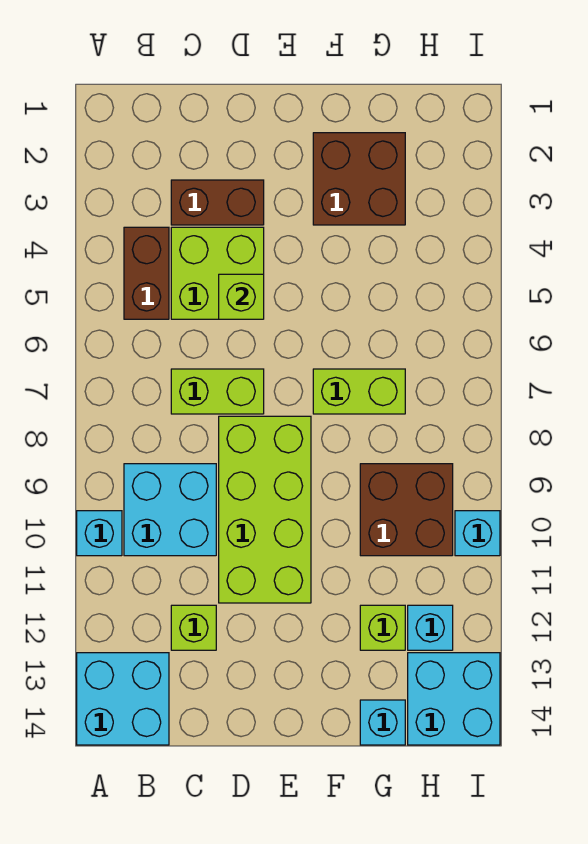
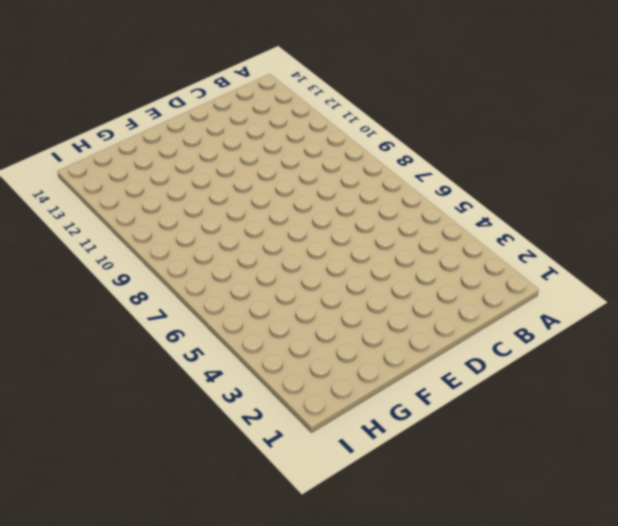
none -> cyan brick A10 level 1
none -> cyan brick A13:B14 level 1
none -> brown brick B4:B5 level 1

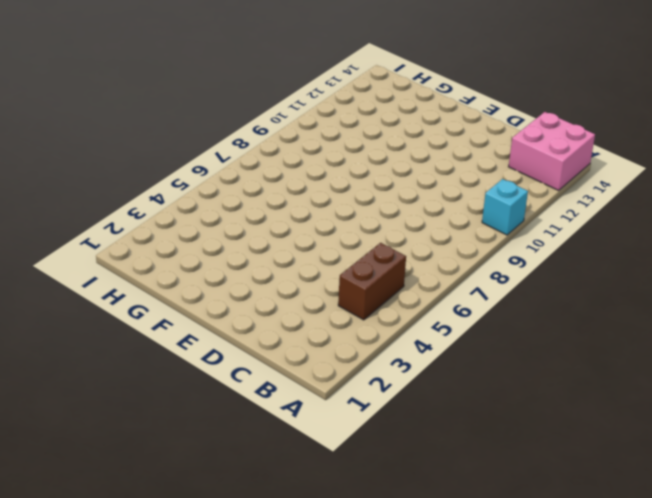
pink brick A13:B14 level 1 -> cyan brick A13:B14 level 1
none -> cyan brick B9:C10 level 1
none -> brown brick C3:D3 level 1
none -> lime brick C4:D5 level 1

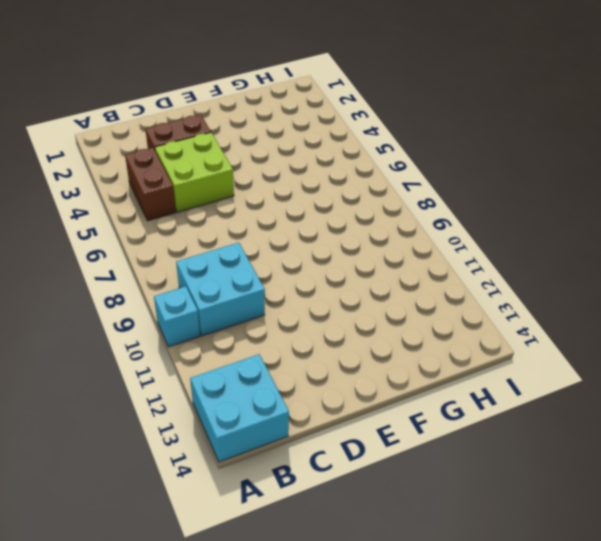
none -> lime brick C7:D7 level 1
none -> lime brick C12 level 1
none -> lime brick D8:E11 level 1

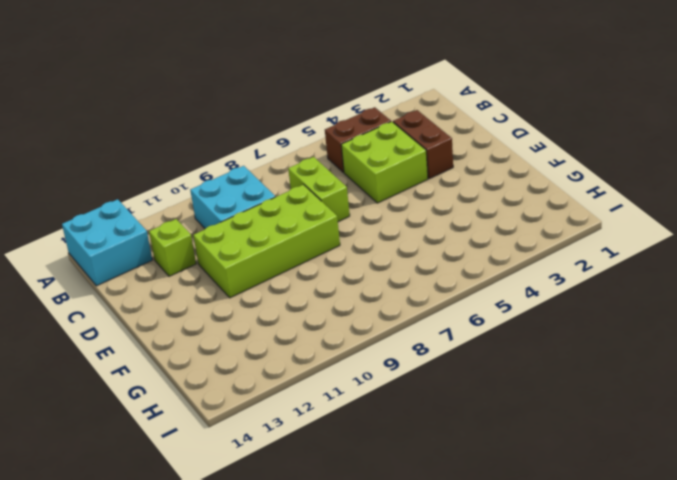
none -> cyan brick A10 level 1
none -> brown brick F2:G3 level 1
none -> lime brick F7:G7 level 1

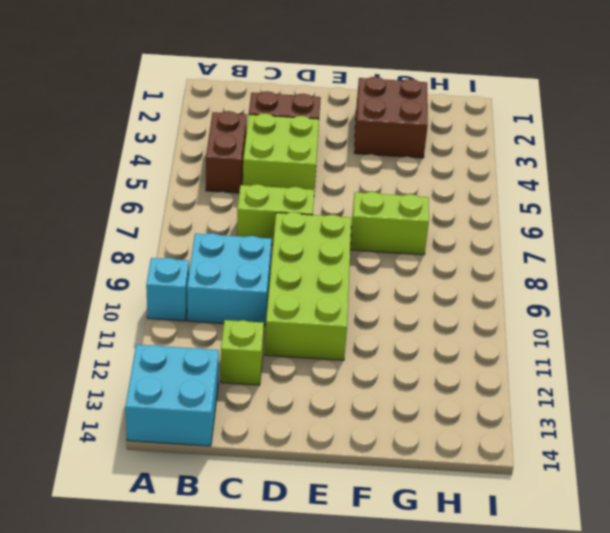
none -> brown brick G9:H10 level 1
none -> lime brick G12 level 1
none -> cyan brick G14 level 1

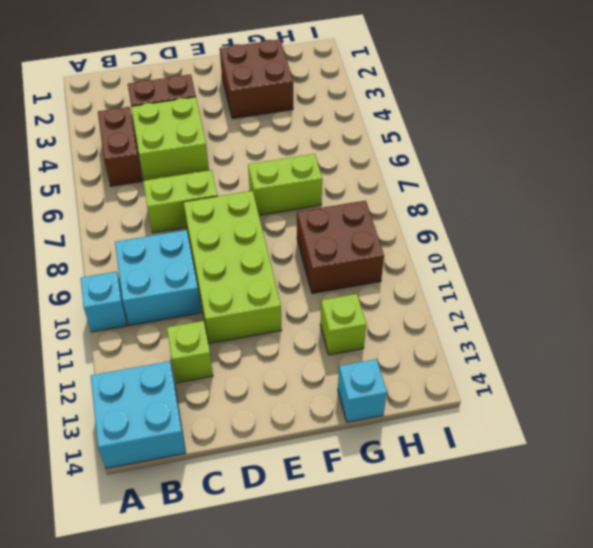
none -> cyan brick H12 level 1
none -> cyan brick H13:I14 level 1
none -> cyan brick I10 level 1

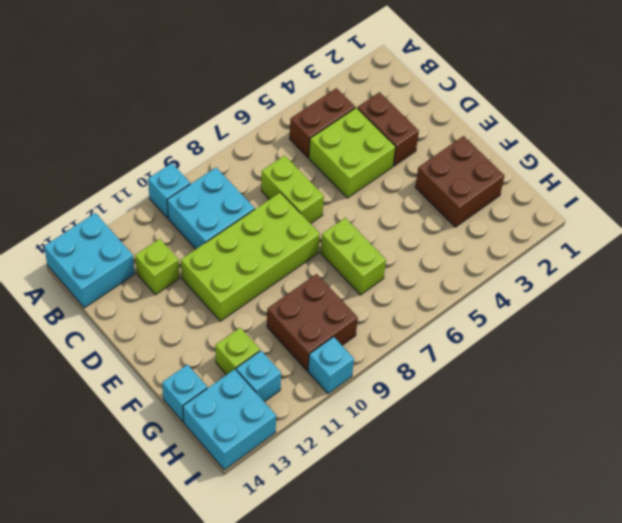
none -> lime brick D5 level 2

